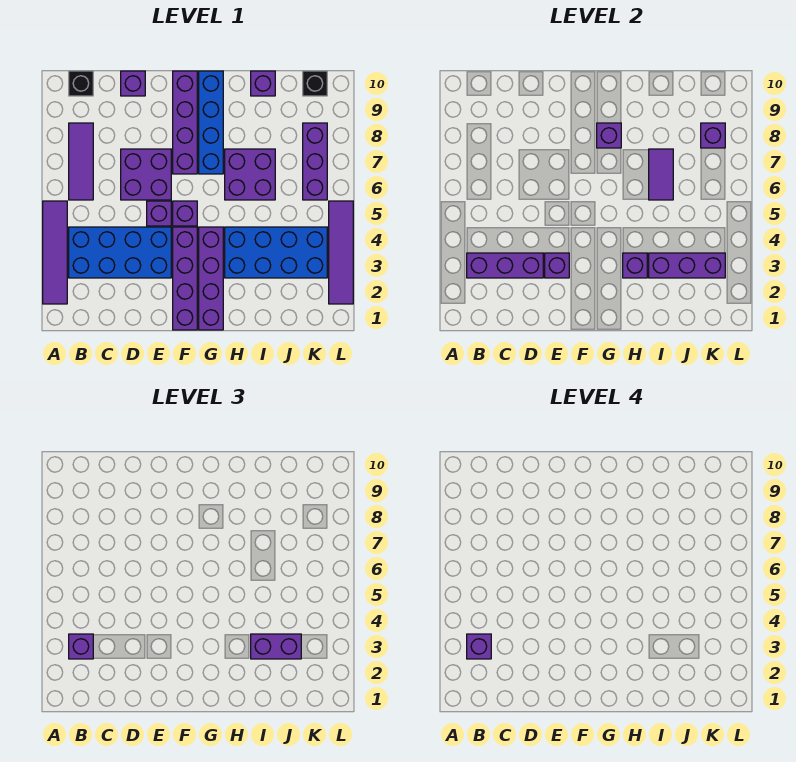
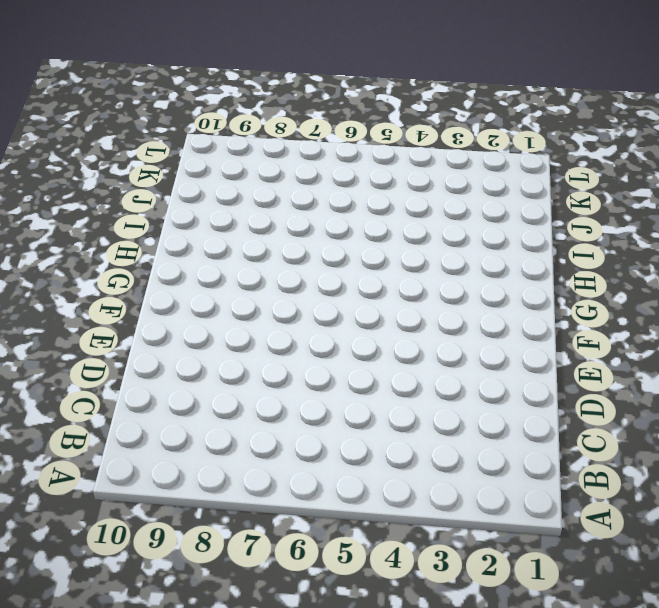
none -> purple tile A2:A5 level 1
none -> blue brick B3:E4 level 1
none -> purple tile B6:B8 level 1

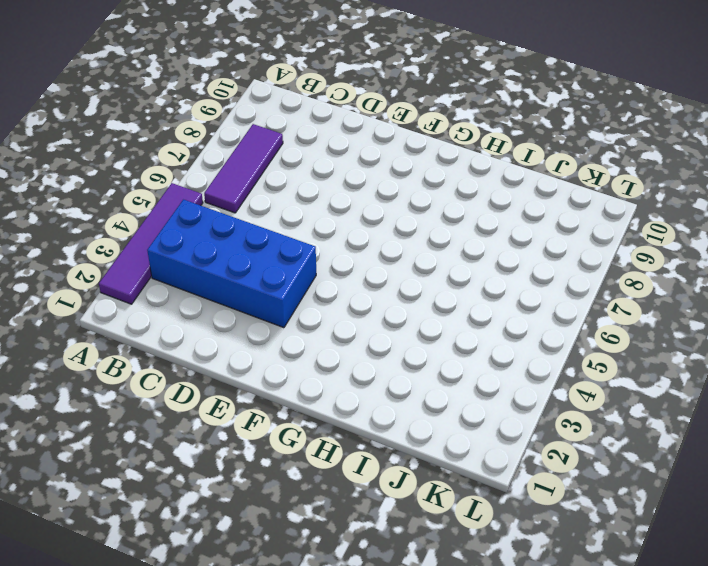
none -> black brick B10 level 1
none -> purple brick D6:E7 level 1
none -> purple brick D10 level 1

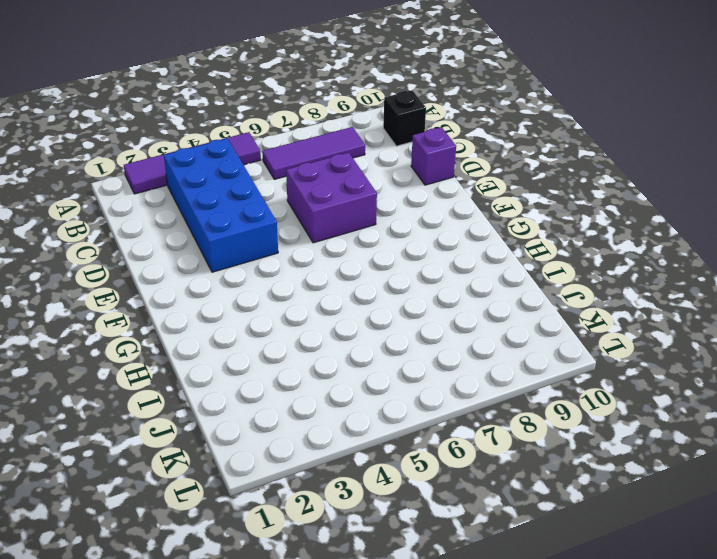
none -> purple brick E5 level 1
none -> purple brick F1:F4 level 1
none -> purple brick F5 level 1

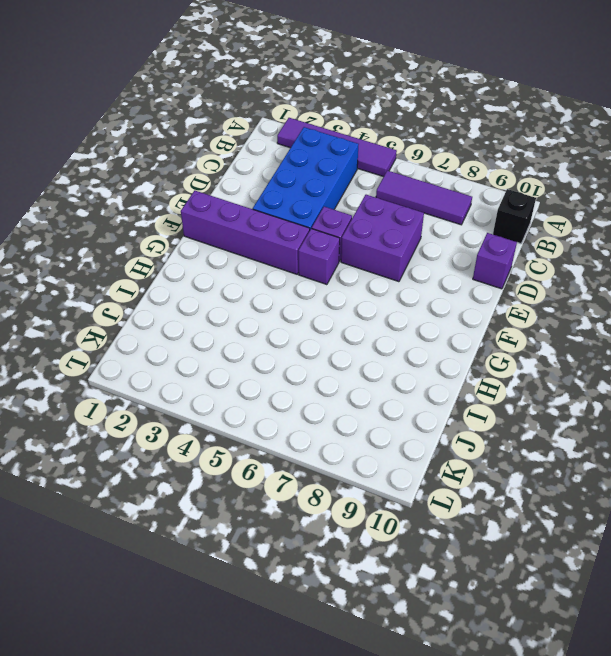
none -> purple brick F7:F10 level 1
none -> purple brick G1:G4 level 1
none -> blue brick G7:G10 level 1

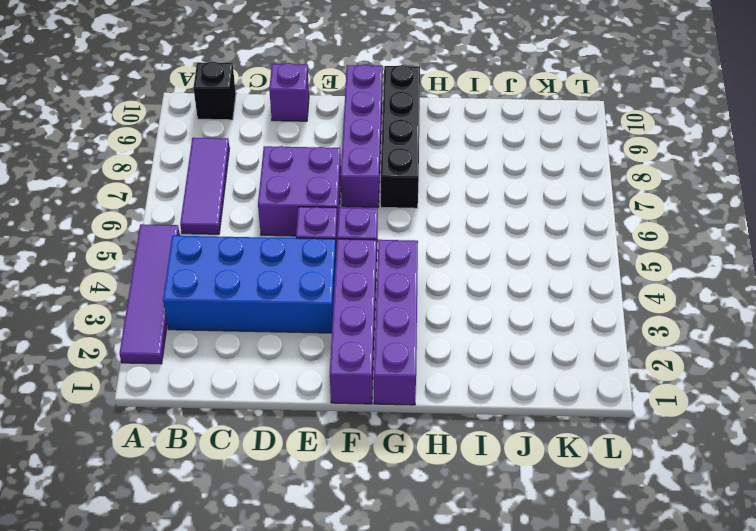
black brick G7:G10 level 1 -> blue brick G7:G10 level 1
none -> blue brick H3:K4 level 1
none -> purple brick H6:I7 level 1
none -> purple brick I10 level 1

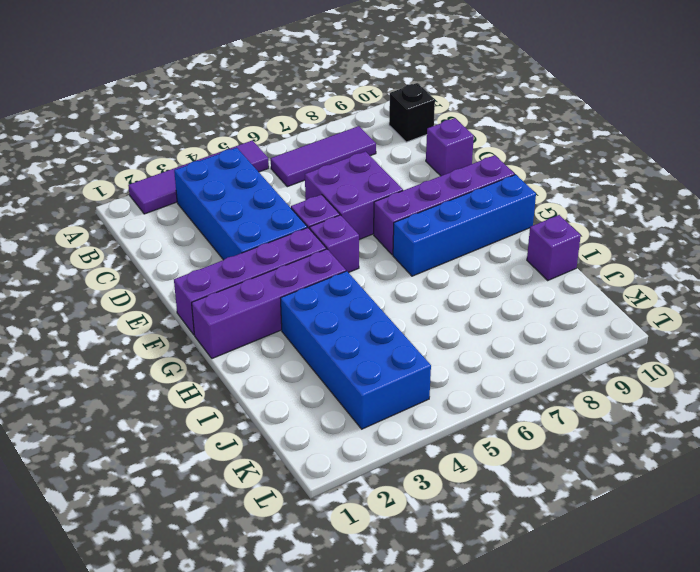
none -> purple brick H6:I7 level 1
none -> purple brick K6:K8 level 1
none -> black brick K10 level 1

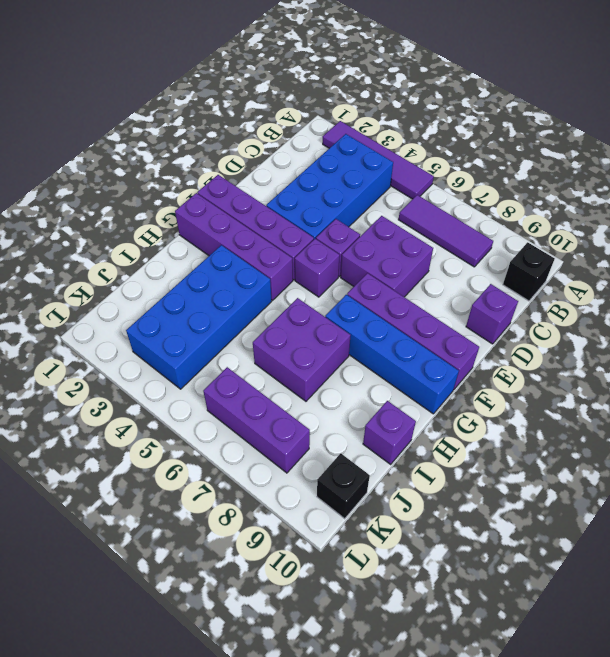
none -> purple tile L2:L5 level 1
none -> purple brick B3:D3 level 2
none -> purple brick E3 level 2

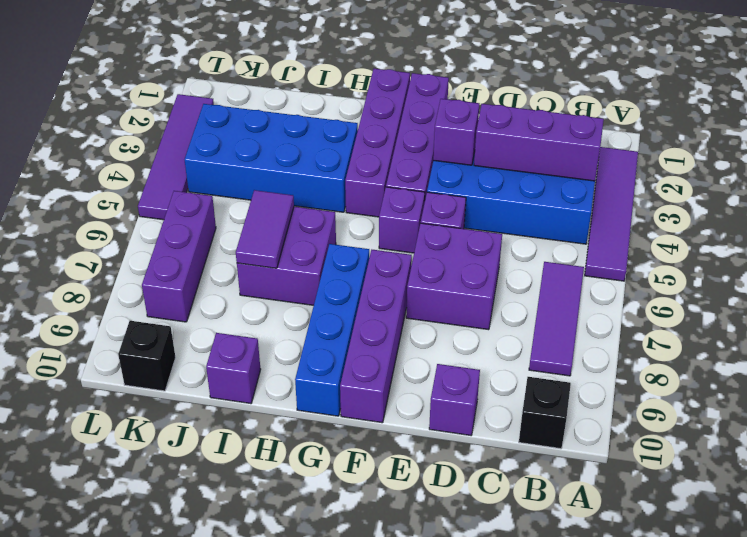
none -> purple brick G8 level 2
none -> purple brick H3 level 2
none -> purple brick I3:K3 level 2

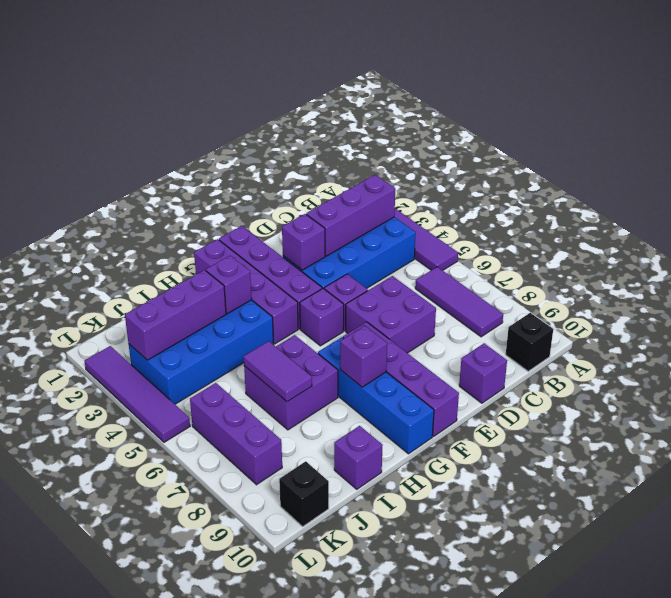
none -> purple brick K8 level 2
none -> purple brick B3 level 3
none -> purple brick I3:J3 level 3

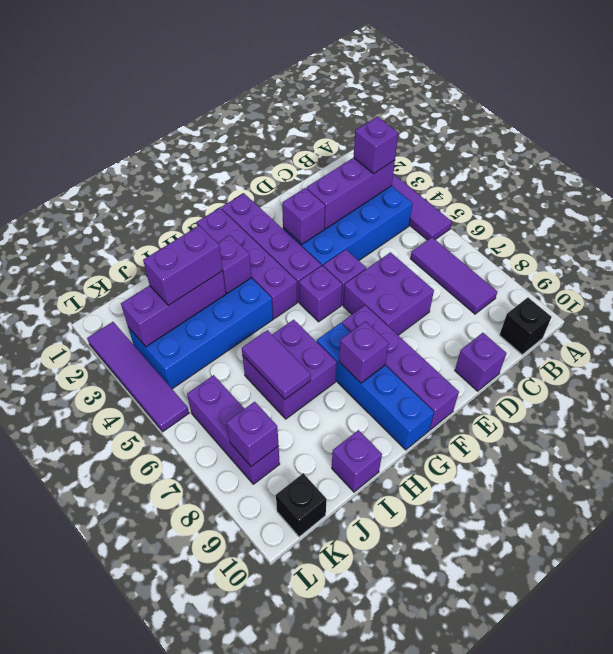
none -> purple brick B3 level 4

